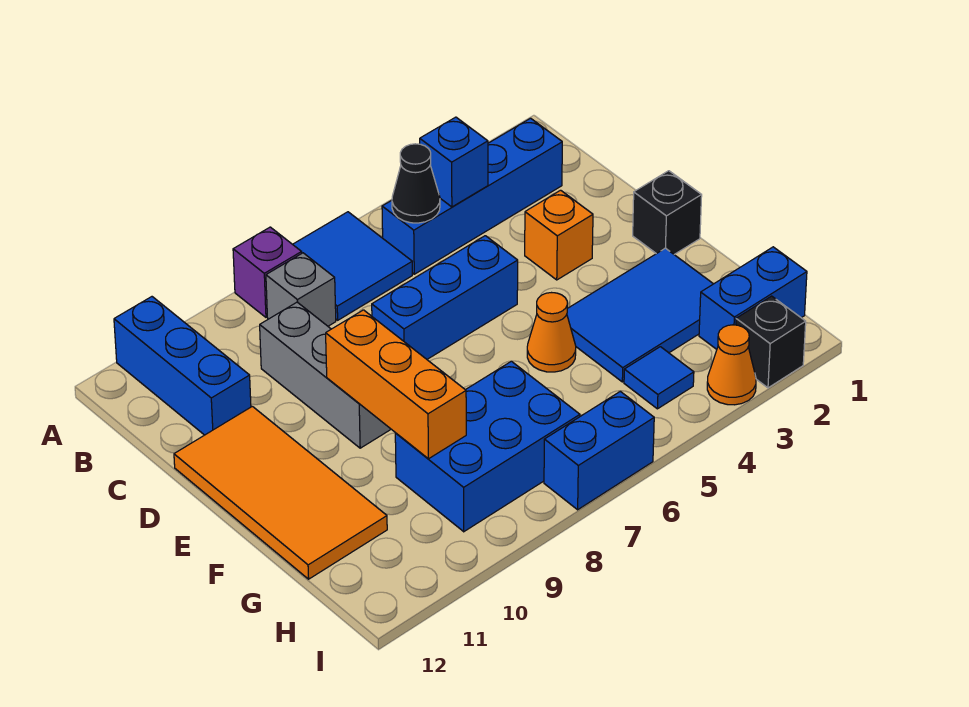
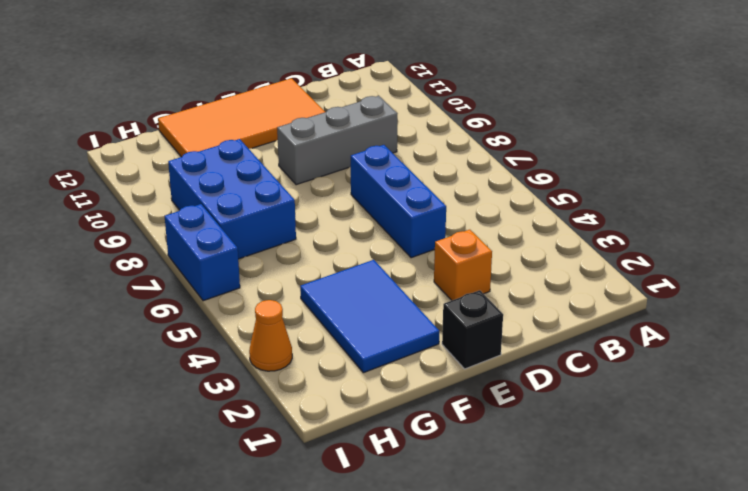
none -> blue tile A6:B7 level 1
none -> purple brick A8 level 1
none -> blue brick A11:C11 level 1

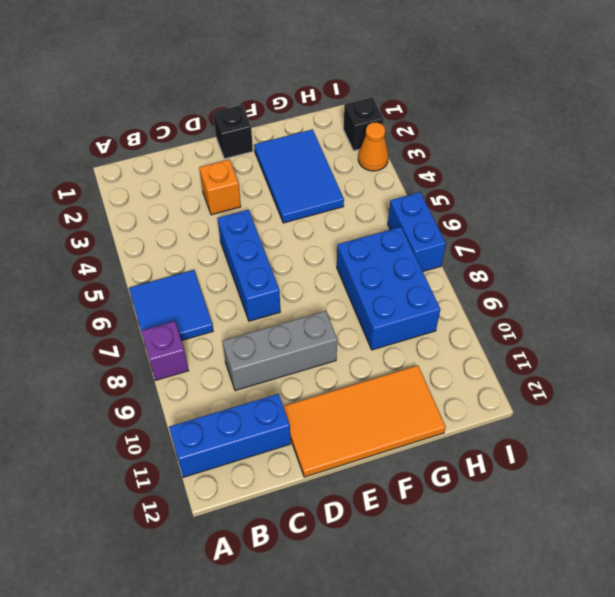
none -> blue brick B2:B5 level 1
none -> grey brick B8 level 1
none -> orange cone F5 level 1

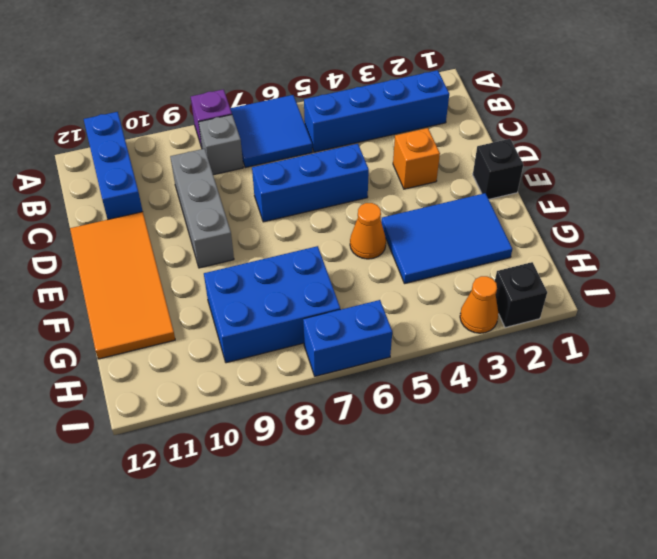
none -> blue brick H1:H2 level 1
none -> blue tile H4 level 1
none -> blue brick B4 level 2

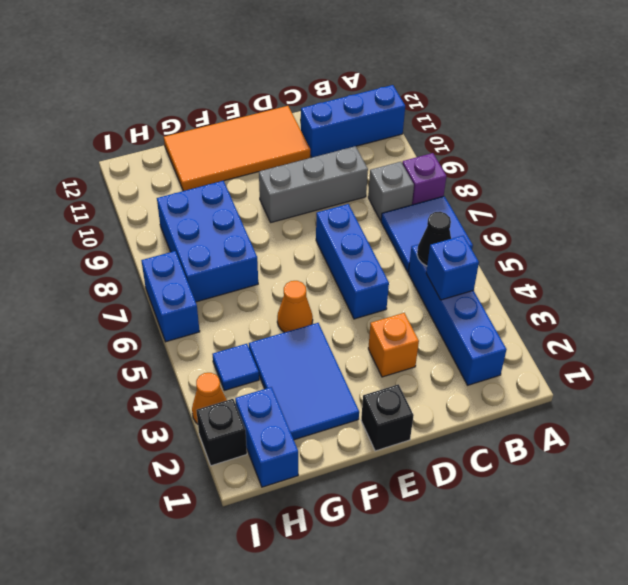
none -> orange brick E9:G9 level 2

